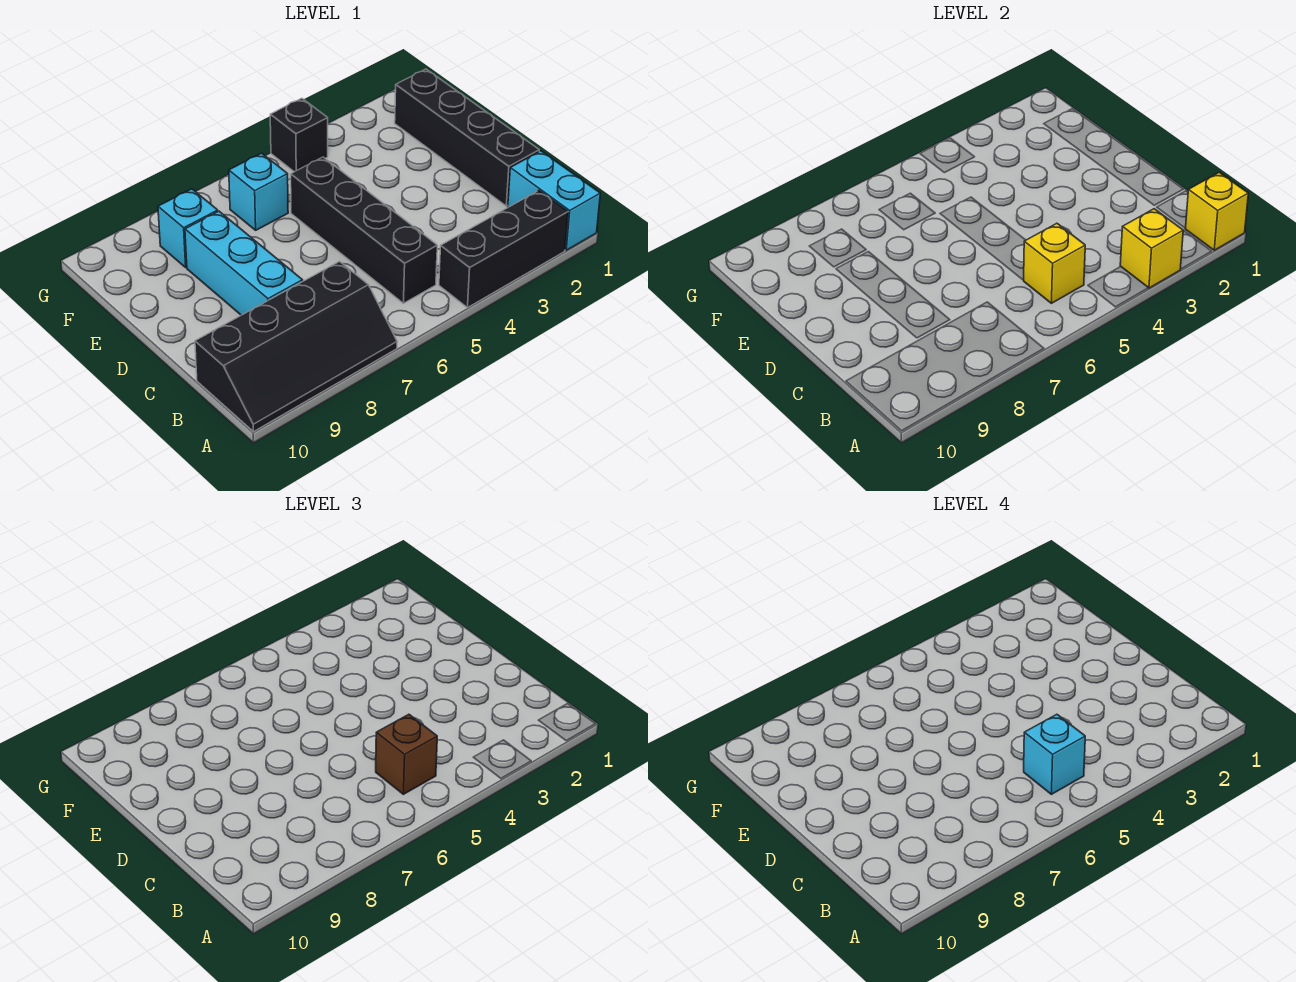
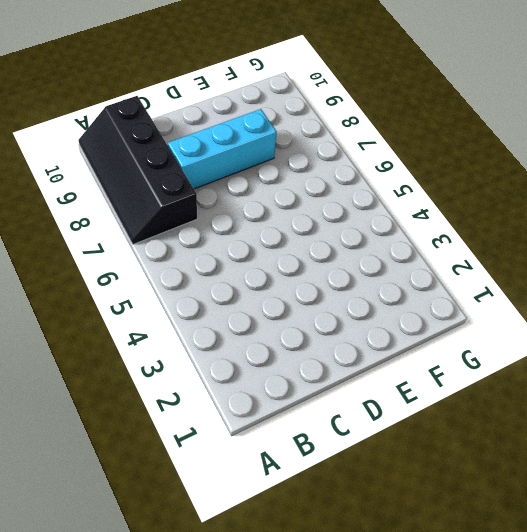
none -> cyan brick A1:B1 level 1
none -> black brick A2:A4 level 1
none -> black brick B5:E5 level 1

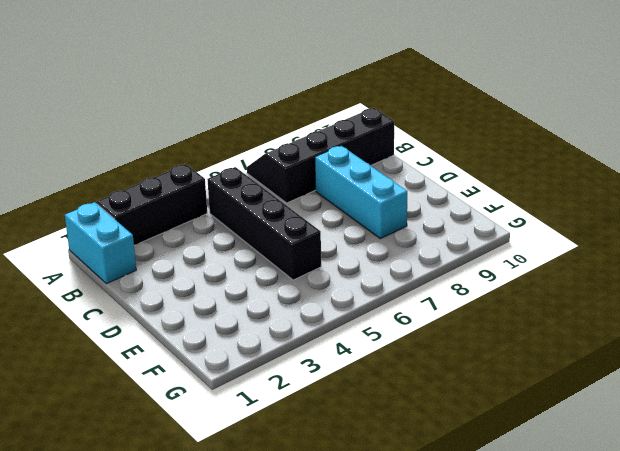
none -> black brick C1:F1 level 1
none -> cyan brick F6 level 1
none -> cyan brick F8 level 1

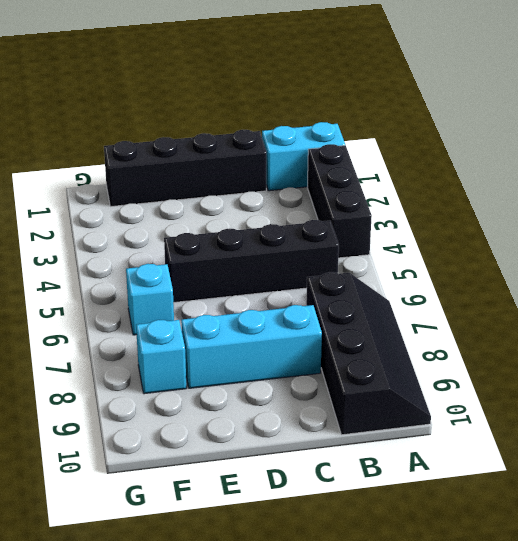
none -> black brick G4 level 1
none -> yellow brick A1 level 2
none -> yellow brick A3 level 2

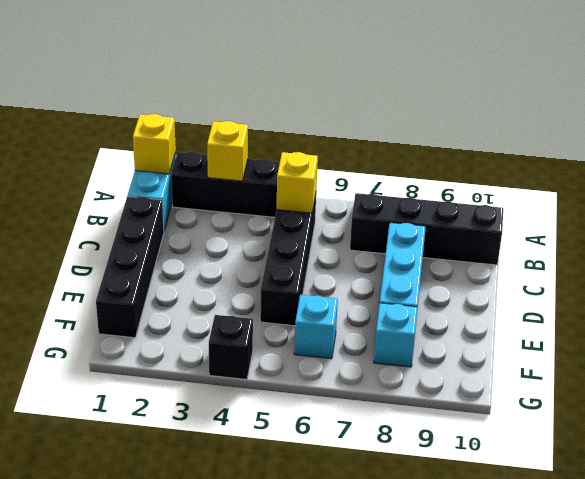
none -> brown brick B5 level 3
none -> cyan brick B5 level 4

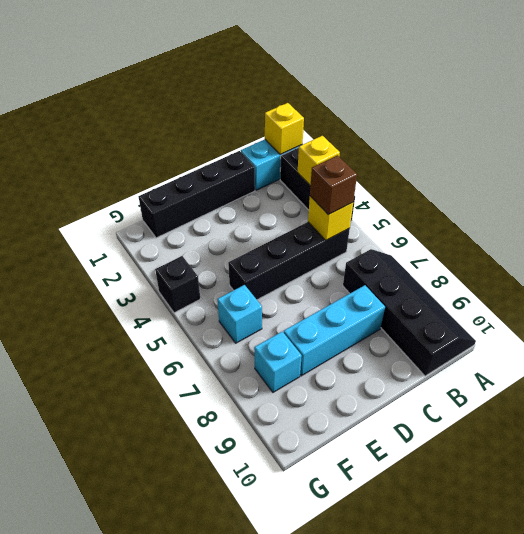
none -> cyan brick B5 level 4

